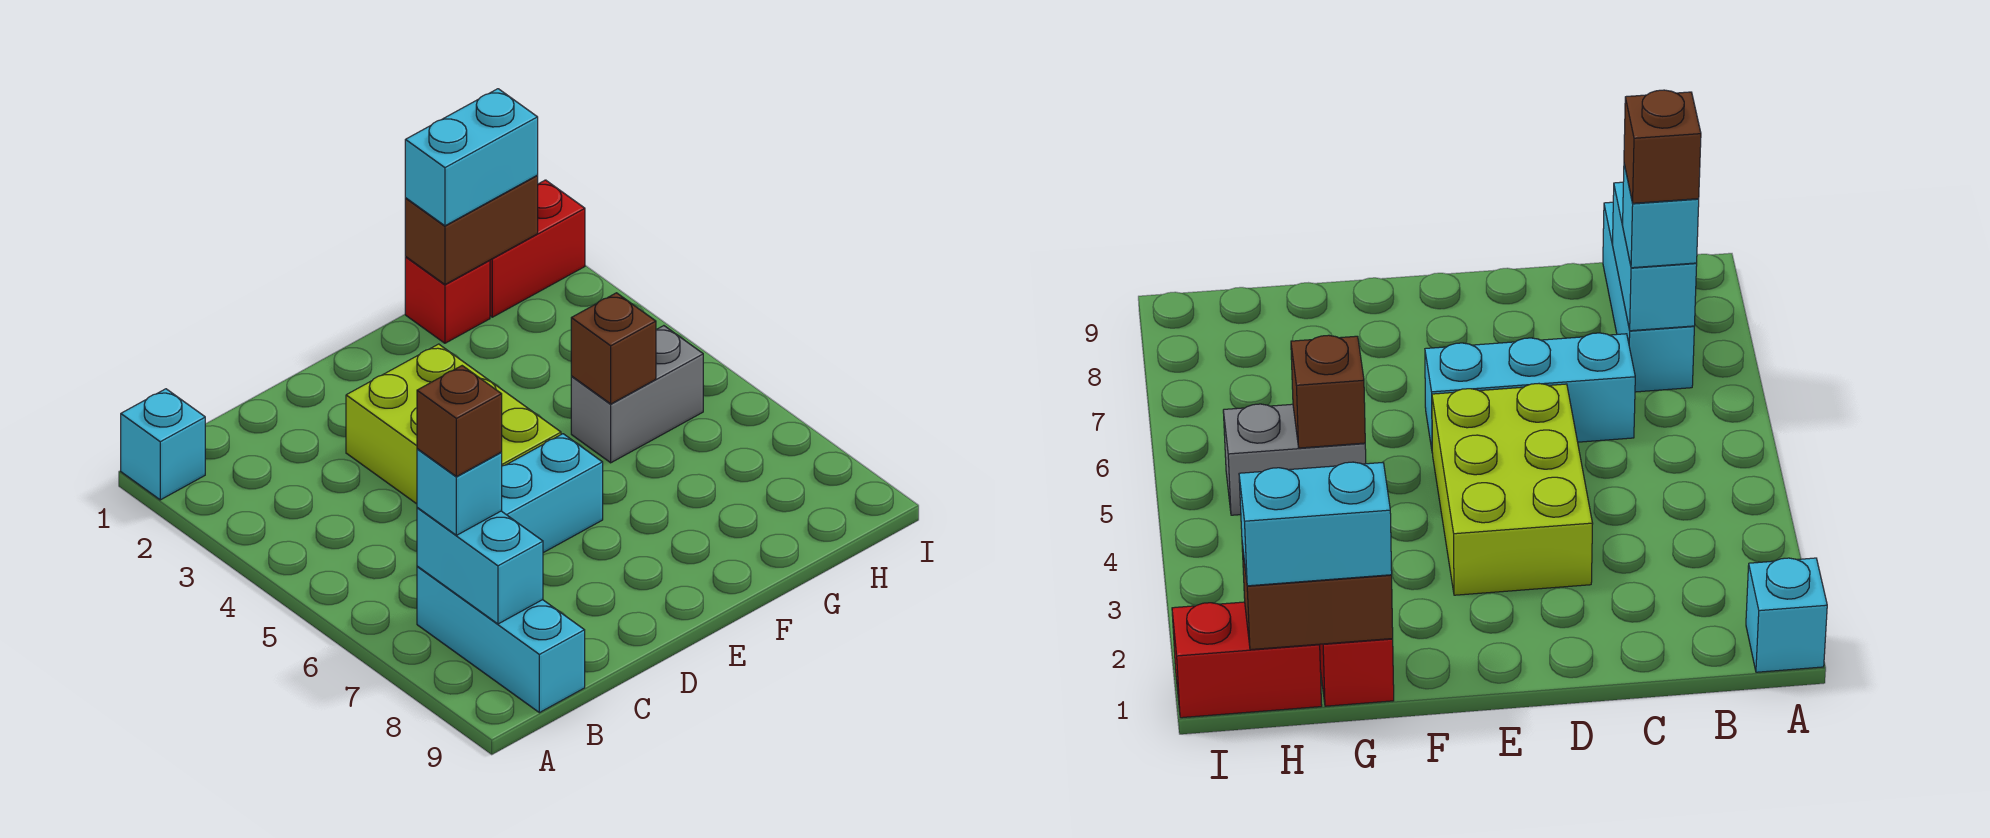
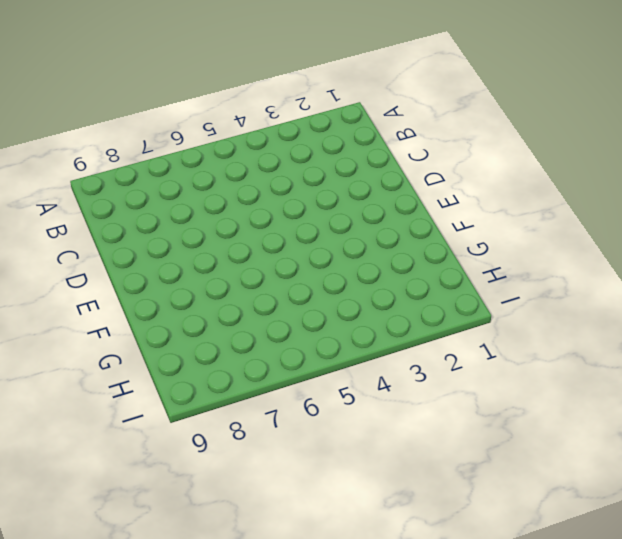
none -> cyan brick A1 level 1
none -> cyan brick B7:B9 level 1
none -> cyan brick C6:E6 level 1

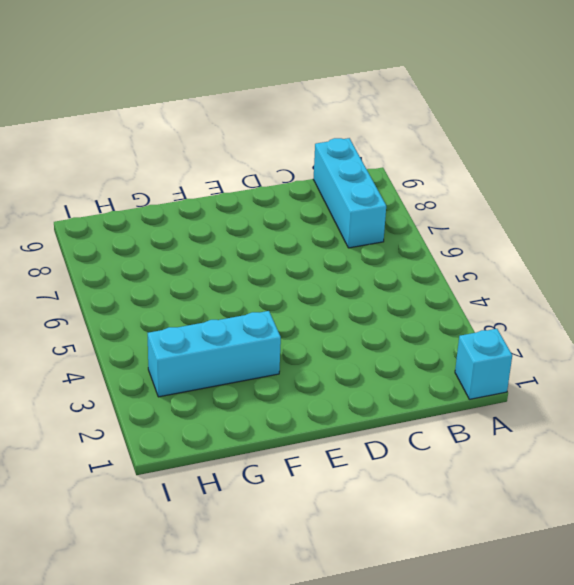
cyan brick F3:H3 level 1 -> cyan brick C6:E6 level 1
none -> lime brick D3:E5 level 1
none -> red brick G1 level 1
none -> grey brick G5:H5 level 1

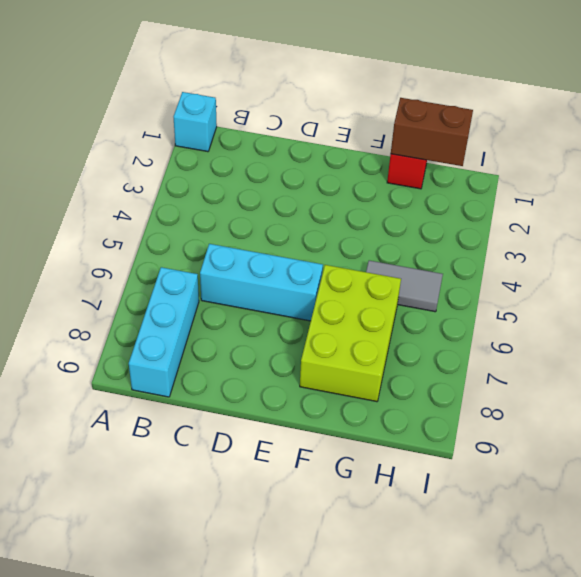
lime brick F6:G8 level 1 -> lime brick D3:E5 level 1
grey tile G5:H5 level 1 -> grey brick G5:H5 level 1
none -> red brick H1:I1 level 1
none -> cyan brick B7:B8 level 2
none -> brown brick G5 level 2

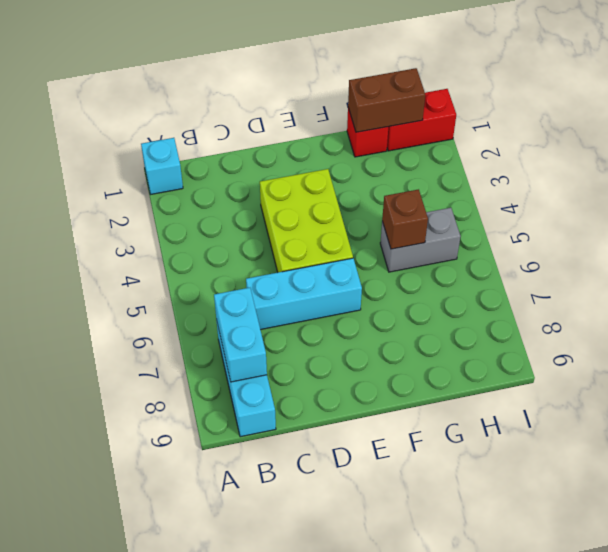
none -> cyan brick B7 level 3
none -> cyan brick G1:H1 level 3
none -> brown brick B7 level 4

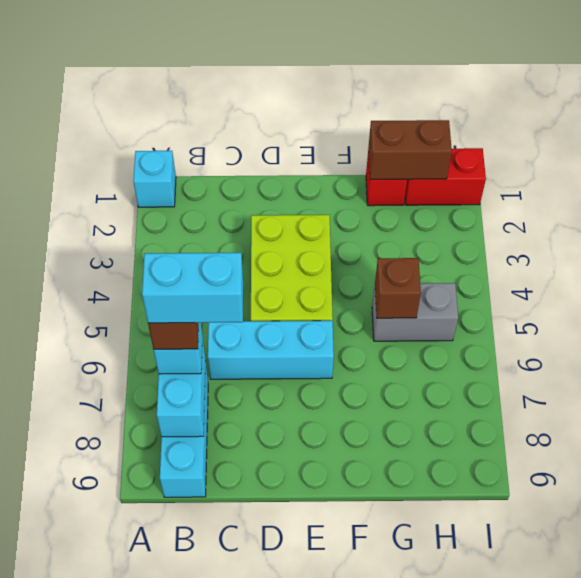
cyan brick B7:C7 level 5 -> cyan brick G1:H1 level 3

